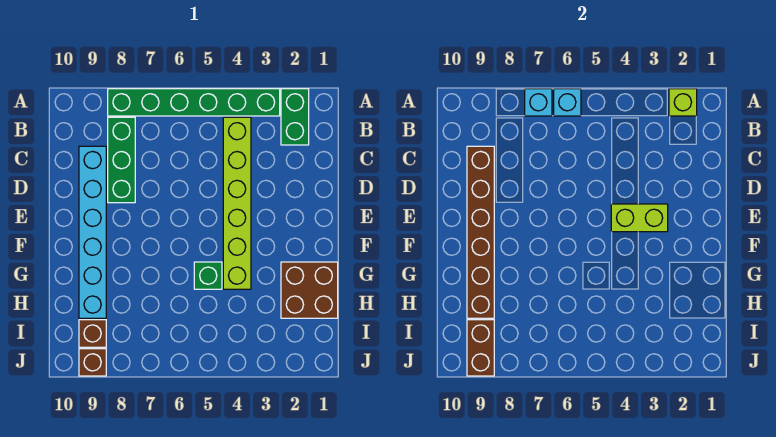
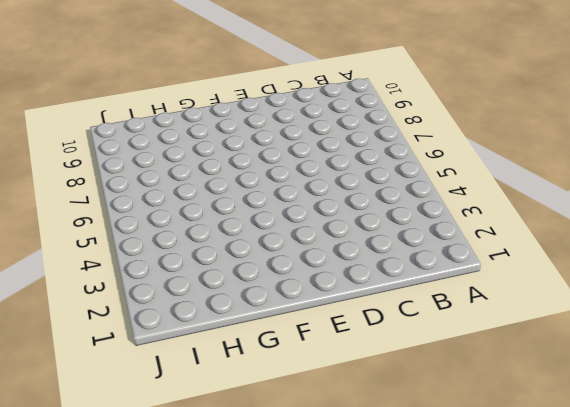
none -> green brick A2:B2 level 1
none -> green brick A3:A8 level 1
none -> lime brick B4:G4 level 1

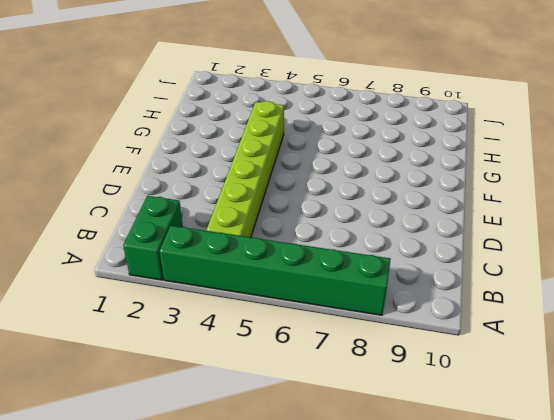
none -> green brick B8:D8 level 1
none -> cyan brick C9:H9 level 1
none -> brown brick G1:H2 level 1

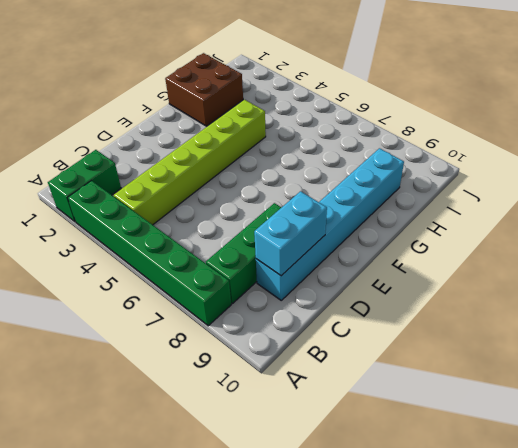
cyan brick C9:D9 level 2 -> brown brick C9:H9 level 2
none -> green brick G5 level 1
none -> brown brick I9 level 1
none -> brown brick J9 level 1

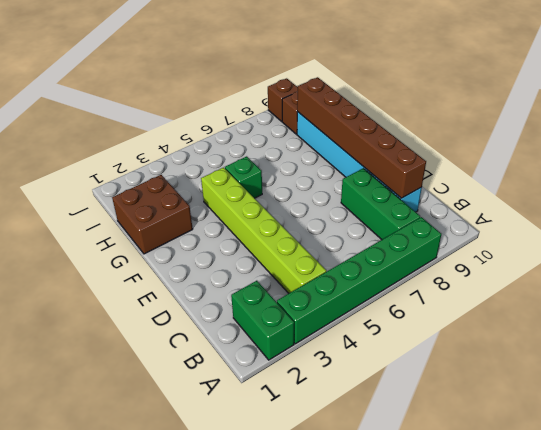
none -> lime brick A2 level 2
none -> cyan brick A6 level 2
none -> cyan brick A7 level 2

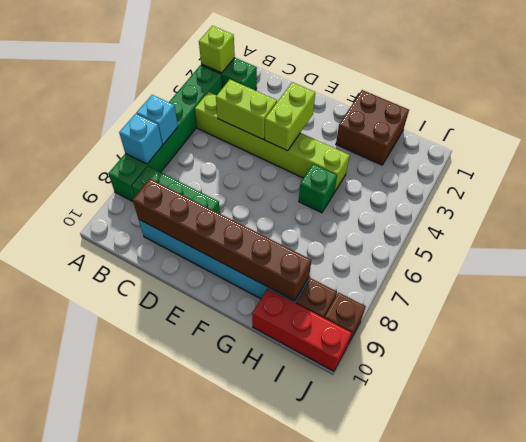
lime brick C4:D4 level 2 -> none
red brick H10:J10 level 1 -> none
none -> brown brick I9:J9 level 2

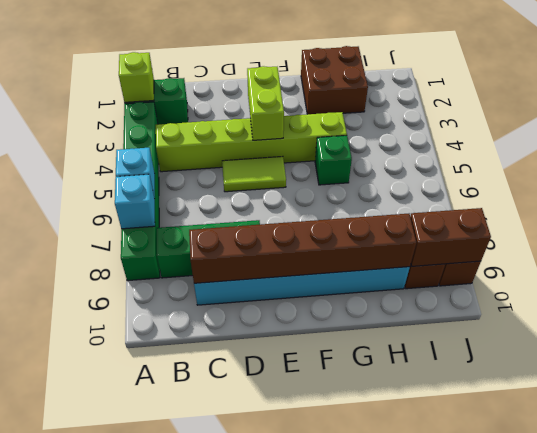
lime tile D5:E5 level 1 -> none

